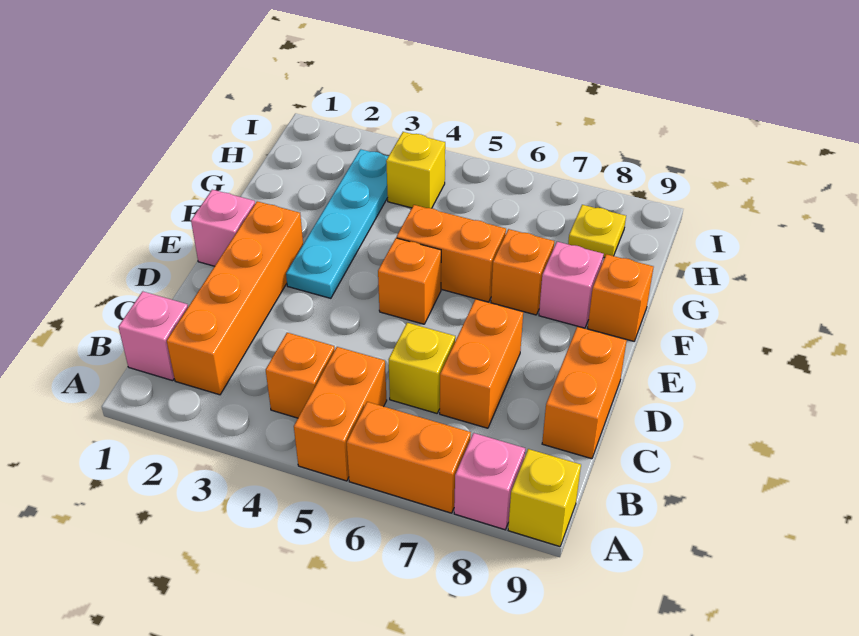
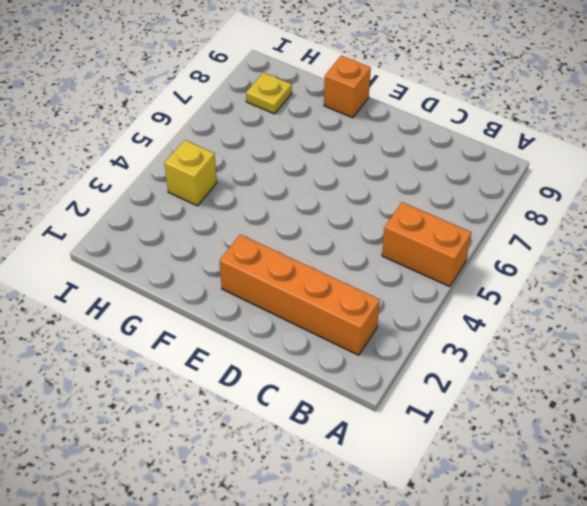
none -> orange brick A6:A7 level 1
none -> pink brick A8 level 1
none -> yellow brick A9 level 1

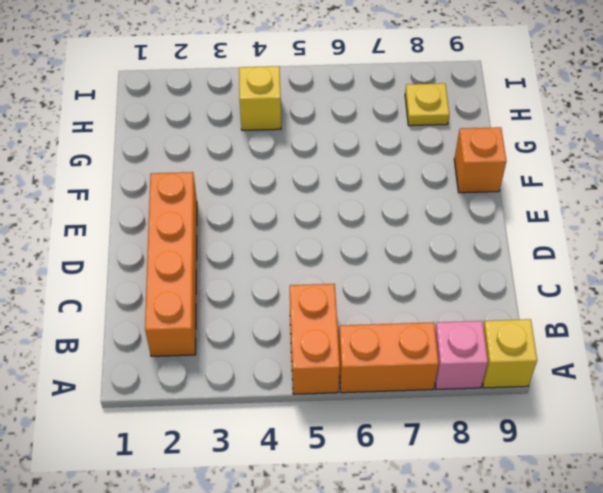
none -> pink brick B1 level 1
none -> orange brick B4 level 1
none -> yellow brick C6 level 1

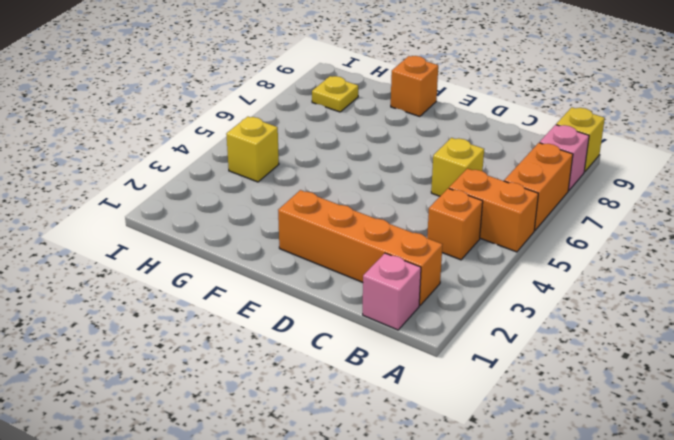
none -> orange brick C7:D7 level 1
none -> orange brick C9:D9 level 1
none -> pink brick E1 level 1

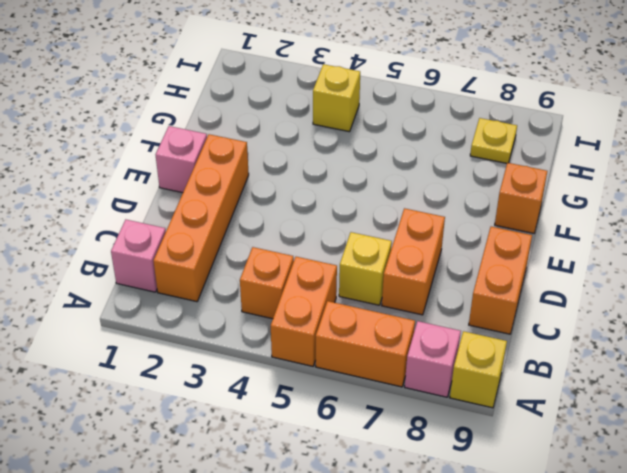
none -> cyan plate E3:H3 level 1
none -> orange brick E5 level 1
none -> orange brick F5:F6 level 1

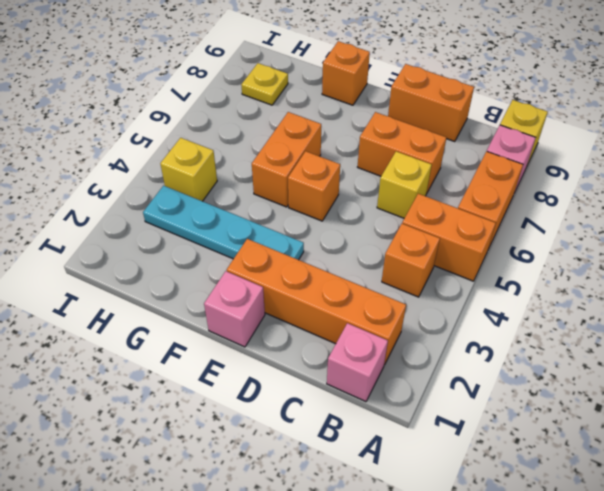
none -> orange brick F7 level 1
none -> pink brick F8 level 1

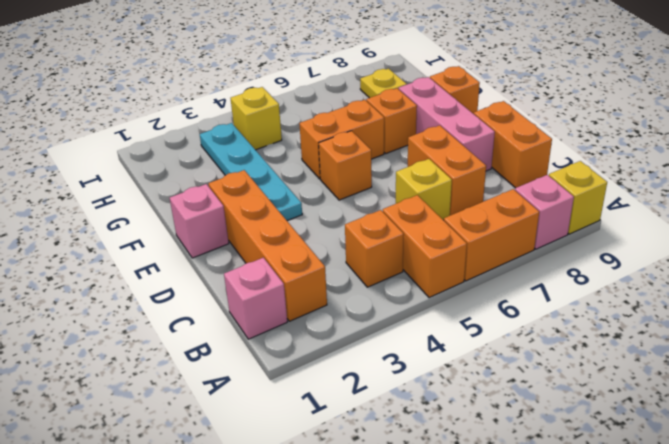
pink brick D8:F8 level 1 -> pink brick F8 level 1

